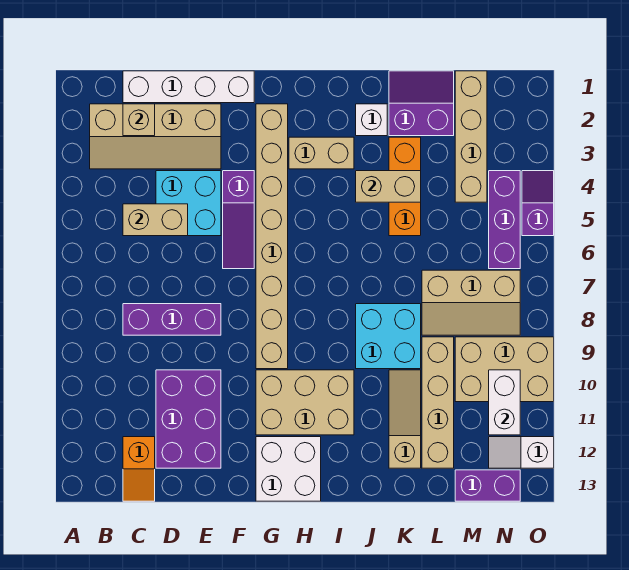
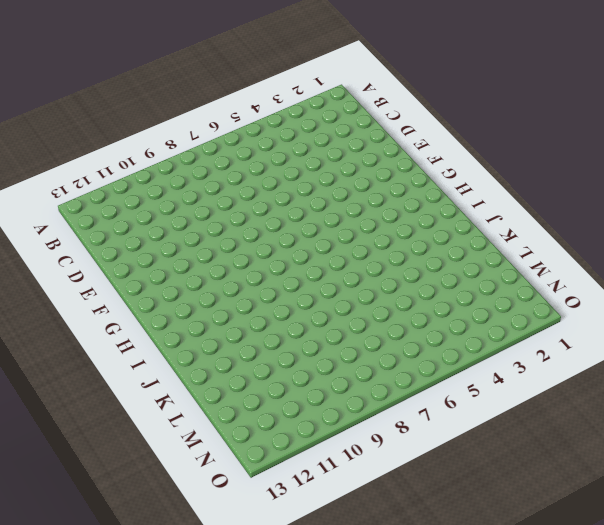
none -> tan slope B2:E3 level 1 top 2
none -> white brick C1:F1 level 1
none -> purple brick C8:E8 level 1

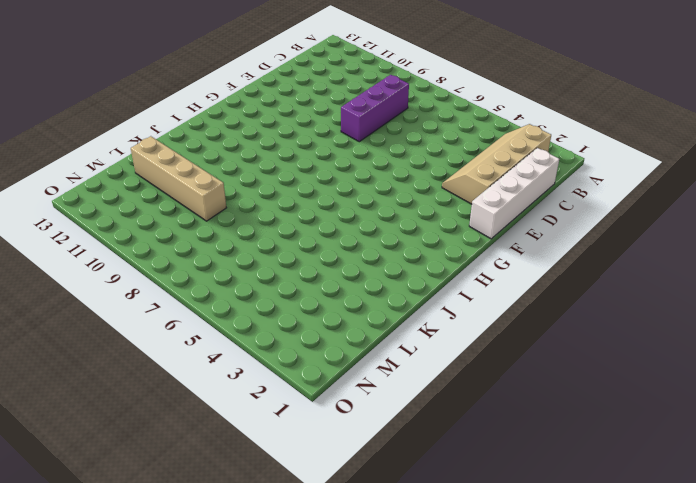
none -> orange slope C12:C13 level 1 top 12
none -> cyan brick D4:E5 level 1
none -> purple brick D10:E12 level 1

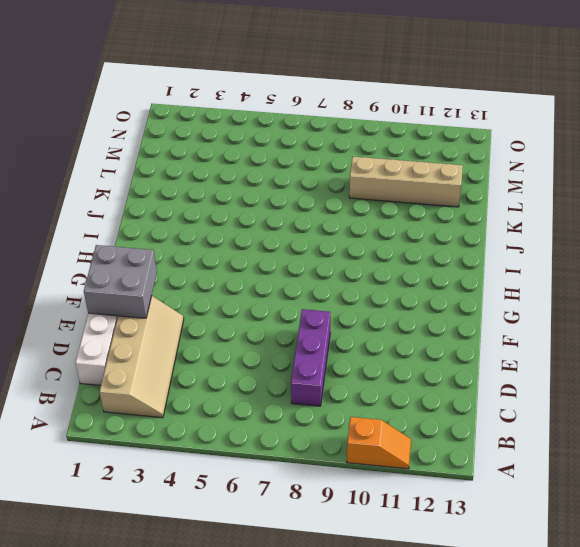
orange slope A10:A11 level 1 top 10 -> orange slope C12:C13 level 1 top 12
grey brick E1:F2 level 2 -> none
none -> cyan brick D4:E5 level 1
none -> purple brick D10:E12 level 1
none -> purple slope F4:F6 level 1 top 4

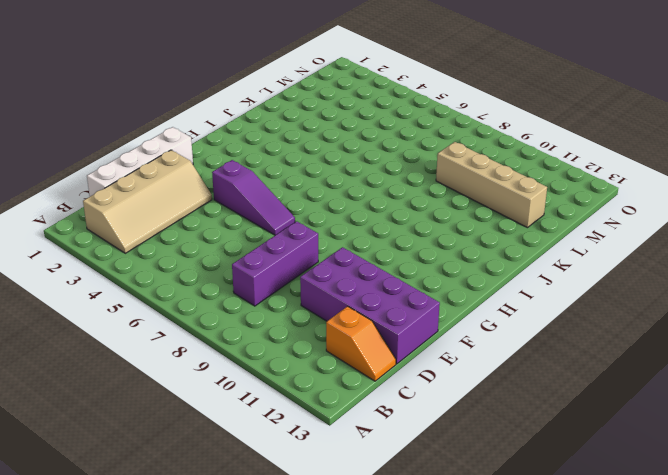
purple brick D10:E13 level 1 -> purple brick D10:E12 level 1
none -> cyan brick D4:E5 level 1
none -> tan brick G2:G9 level 1
none -> tan brick G10:I11 level 1

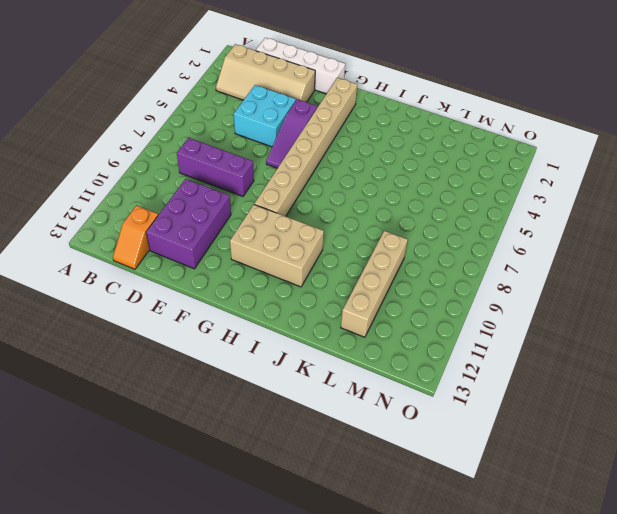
none -> white brick G12:H13 level 1
none -> tan brick H3:I3 level 1
none -> white brick J2 level 1

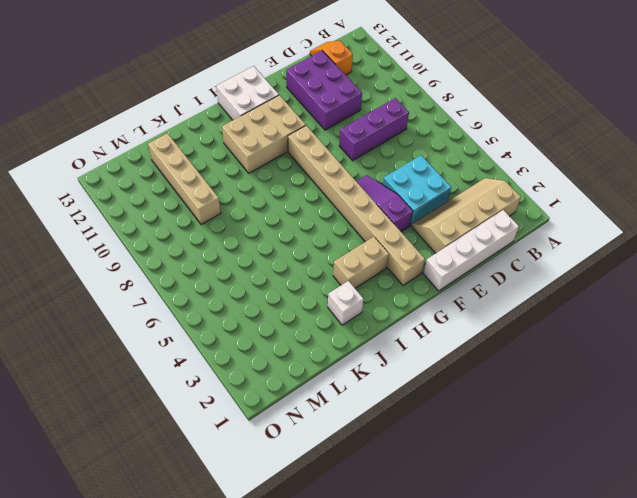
none -> cyan brick J8:K9 level 1
none -> purple slope K1:L2 level 1 top 2
none -> orange brick K3:K5 level 1

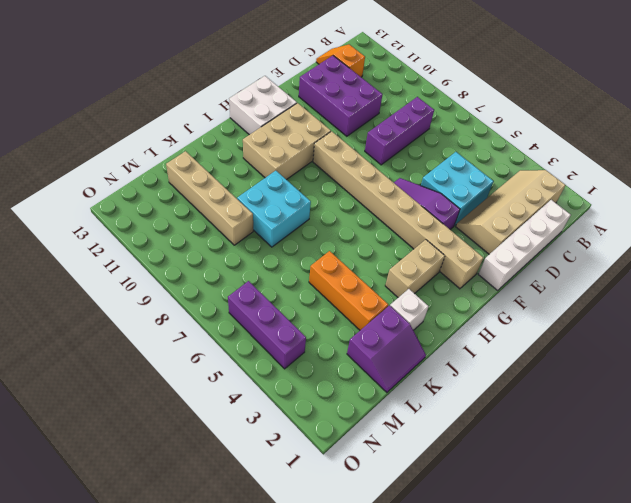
none -> tan slope K10:K12 level 1 top 12
none -> tan slope L7:N8 level 1 top 7
none -> tan brick M1:M4 level 1

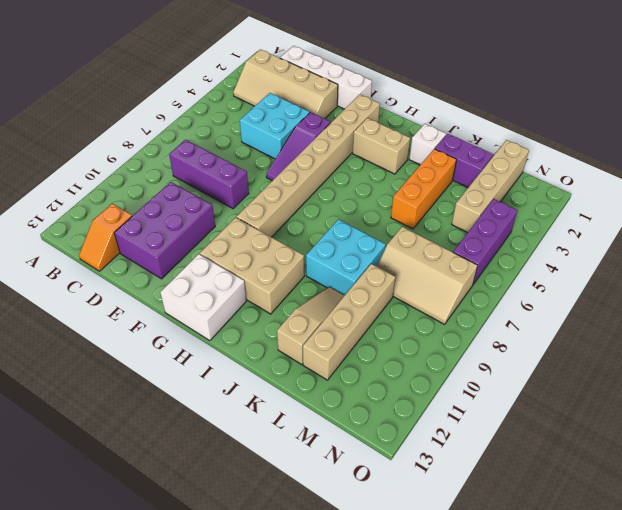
none -> tan brick M9:O10 level 1
none -> purple brick M13:N13 level 1
none -> white slope N12:O12 level 1 top O

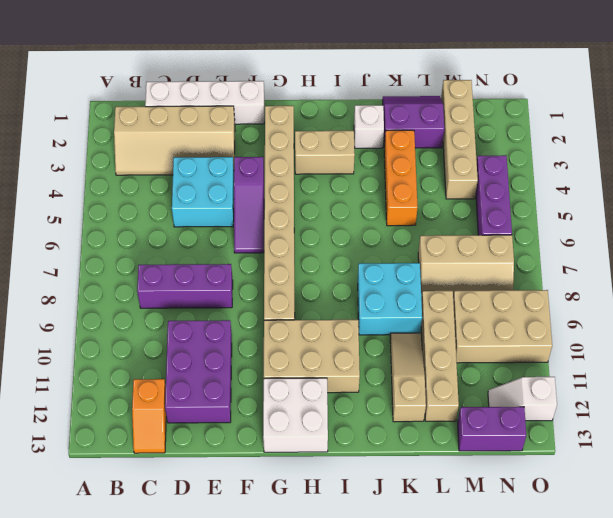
none -> purple slope O4:O5 level 1 top 5
none -> tan brick C2 level 2
none -> tan brick C5:D5 level 2

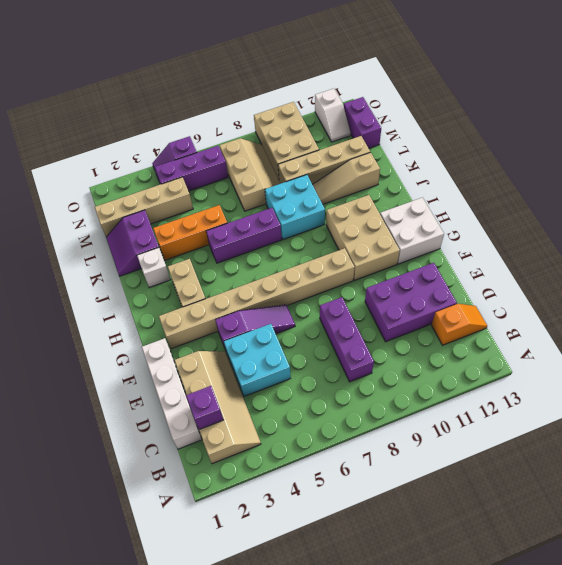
purple brick C2 level 2 -> tan brick C2 level 2
purple brick J5:J7 level 1 -> none
none -> tan brick C5:D5 level 2
none -> tan brick J4:K4 level 2
none -> white brick N10:N11 level 2

